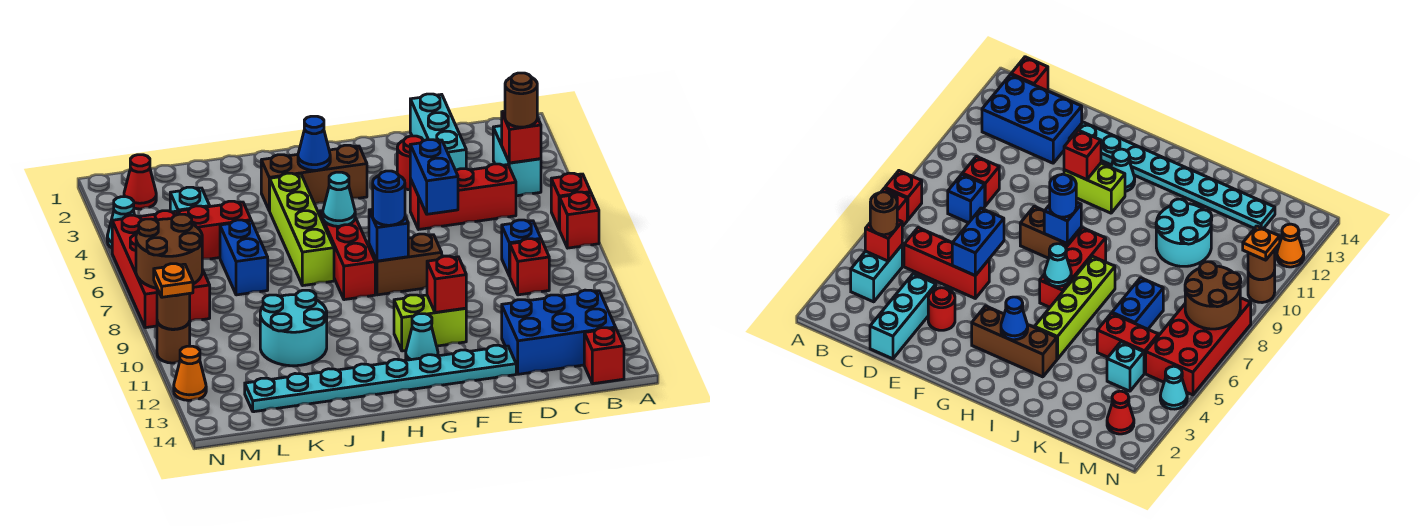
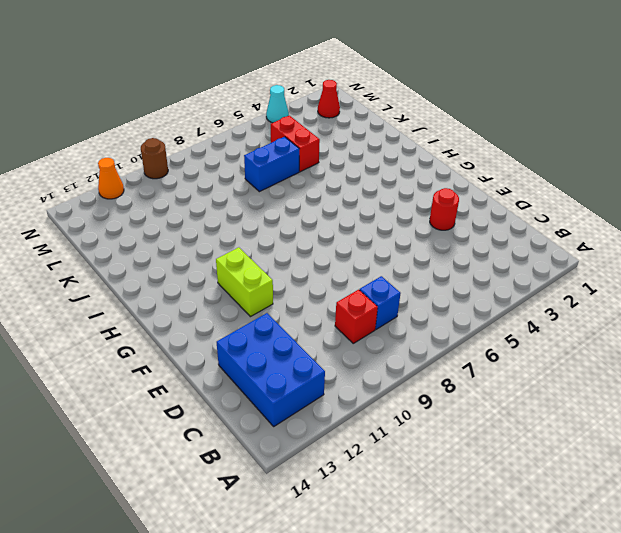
none -> red brick A6 level 1
none -> red brick A7 level 1
none -> cyan brick B3:B4 level 1
none -> red brick B14 level 1

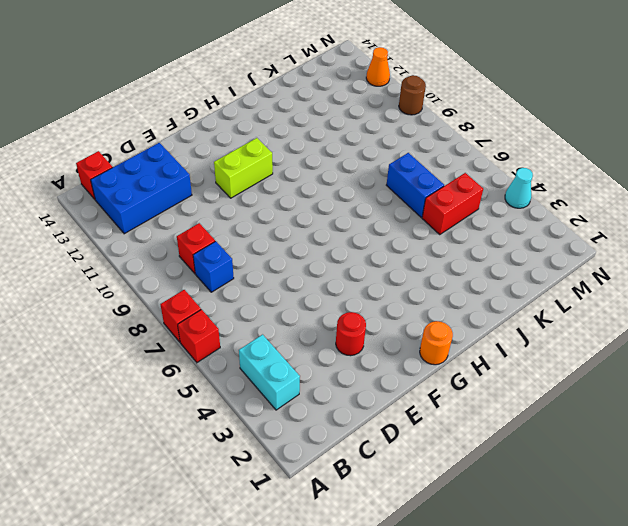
orange round brick G1 level 1 -> none
none -> red brick C5:E5 level 1
none -> cyan brick D1:D3 level 1
none -> cyan plate E13:L13 level 1
none -> brown brick F8:G8 level 1

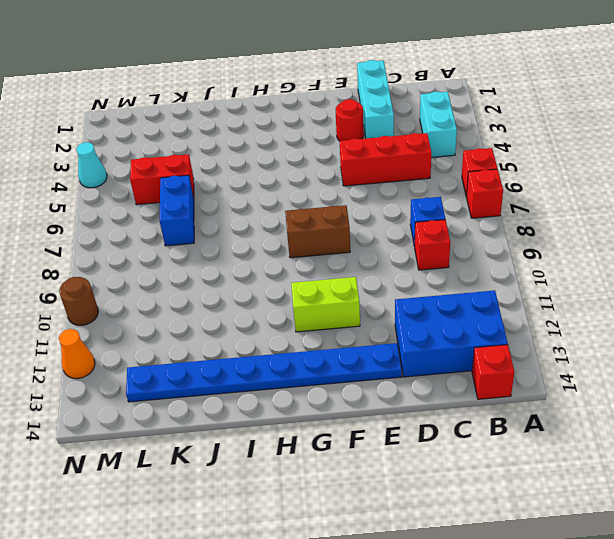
blue plate E13:L13 level 1 -> cyan plate E13:L13 level 1
none -> brown brick G3:I3 level 1
none -> cyan cone G12 level 1
none -> red brick H6:H8 level 1
none -> lime brick I4:I7 level 1

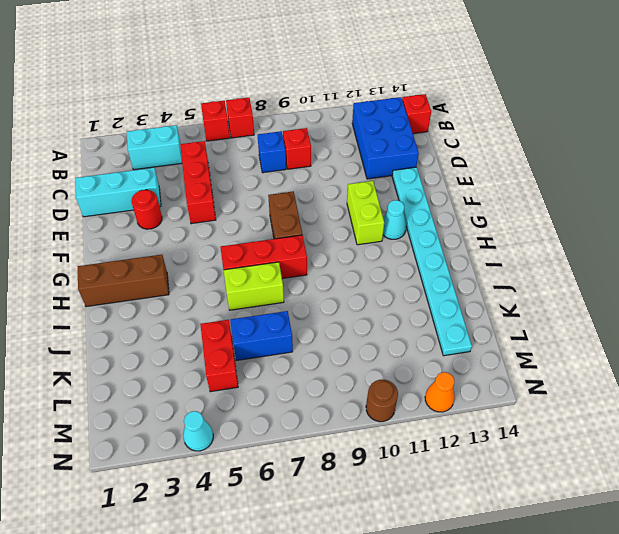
brown brick H1:H3 level 1 -> brown brick G3:I3 level 1
lime brick I6:I7 level 1 -> lime brick I4:I7 level 1
none -> cyan round brick J10:K11 level 1
none -> cyan brick L4 level 1
none -> red cone M2 level 1
none -> red brick M5:N8 level 1

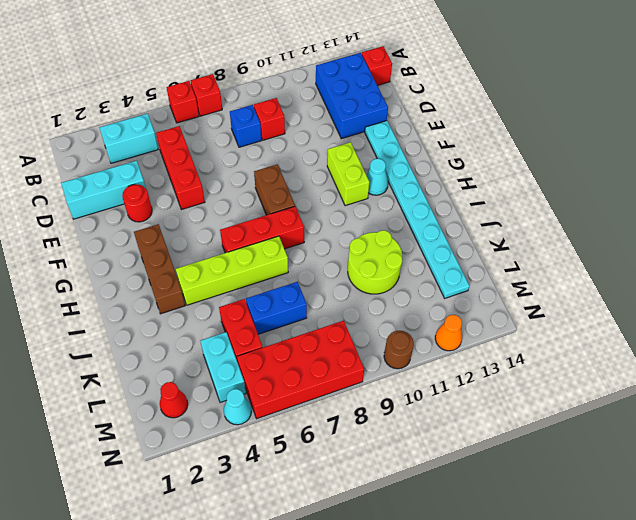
lime round brick J10:K11 level 1 -> cyan round brick J10:K11 level 1
cyan brick L4:M4 level 1 -> cyan brick L4 level 1
none -> red brick B4 level 2
none -> blue brick E5:E6 level 2
none -> red brick F11 level 2
none -> blue brick G8 level 2

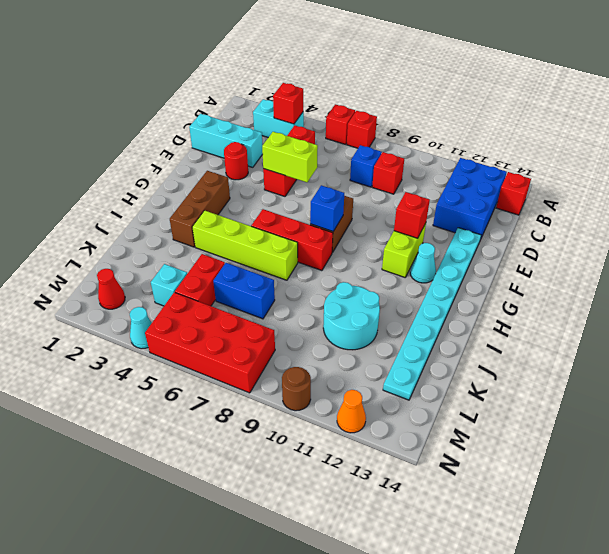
lime brick E5:E6 level 2 -> blue brick E5:E6 level 2
none -> blue cone H3 level 2
none -> cyan cone H6 level 2
none -> brown round brick M7:N8 level 2
none -> brown round brick N10 level 2

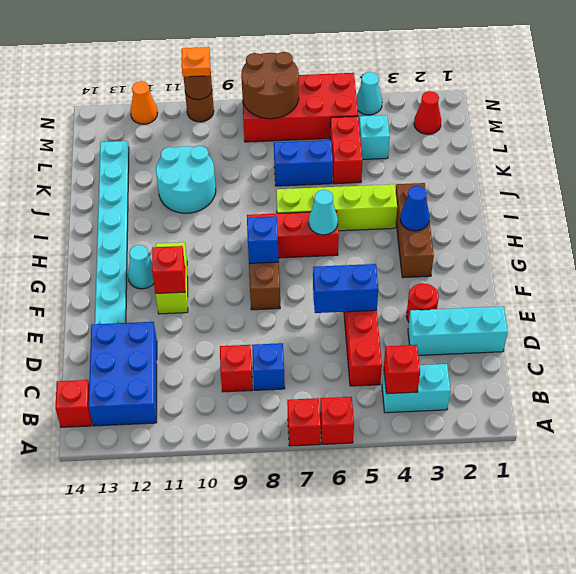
none -> brown round brick B4 level 3
none -> blue round brick G8 level 3

